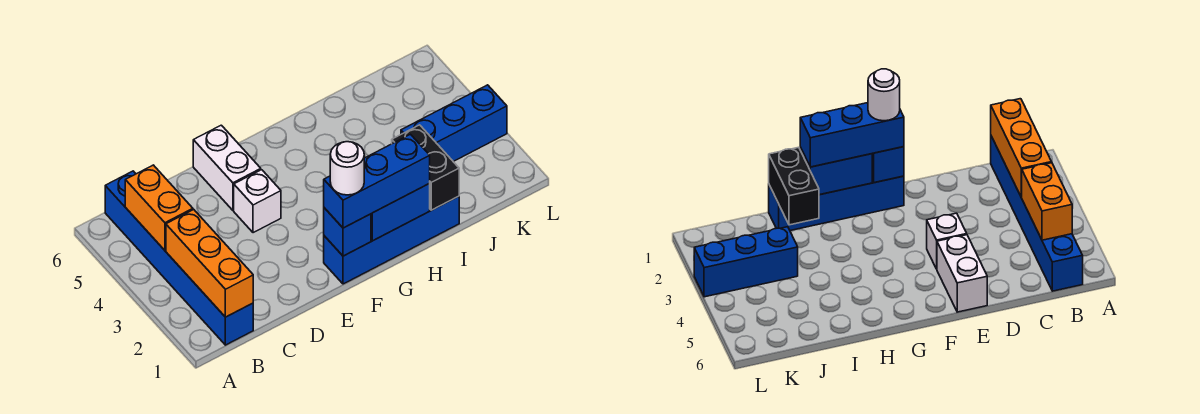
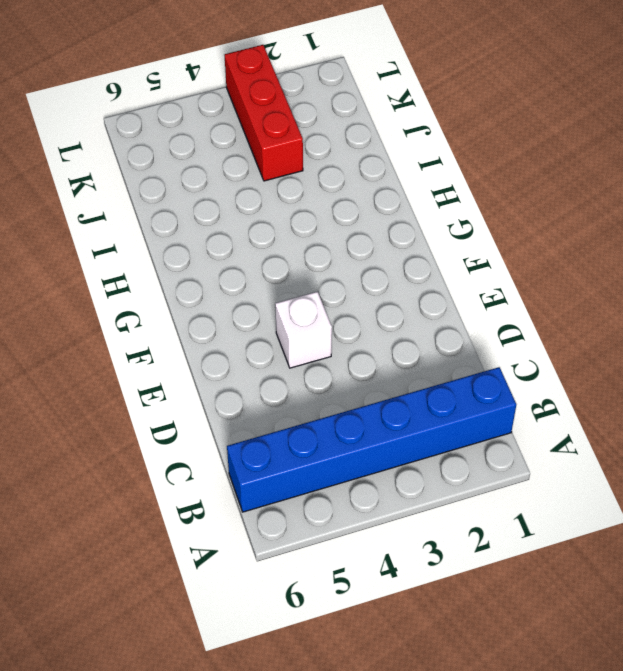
red brick J3:L3 level 1 -> blue brick J3:L3 level 1
none -> white brick E5:E6 level 1
none -> blue brick F1:I1 level 1
none -> orange brick B1:B3 level 2

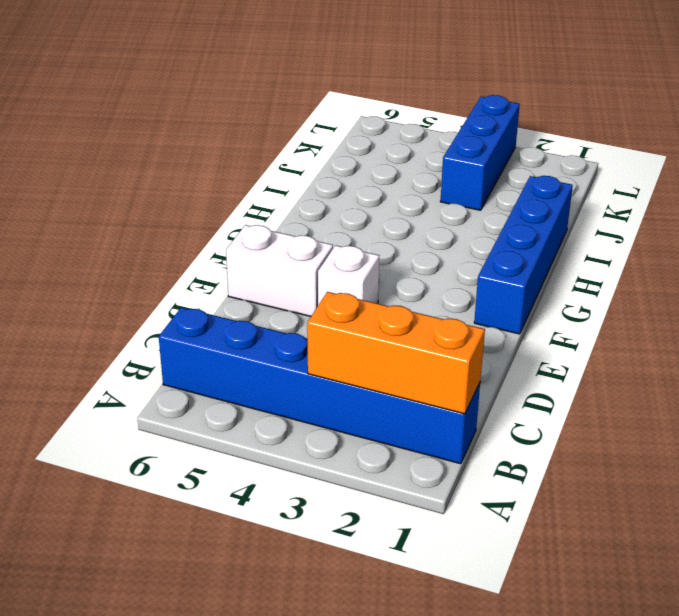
none -> orange brick B4:B5 level 2
none -> blue brick F1 level 2
none -> blue brick G1:H1 level 2

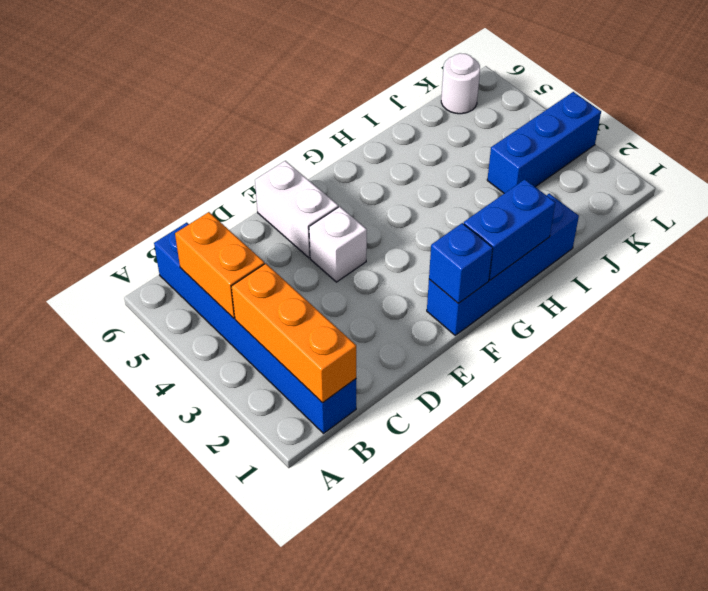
white round brick K6 level 1 -> white round brick F1 level 4
none -> black brick I1:I2 level 2
none -> blue brick F1:H1 level 3

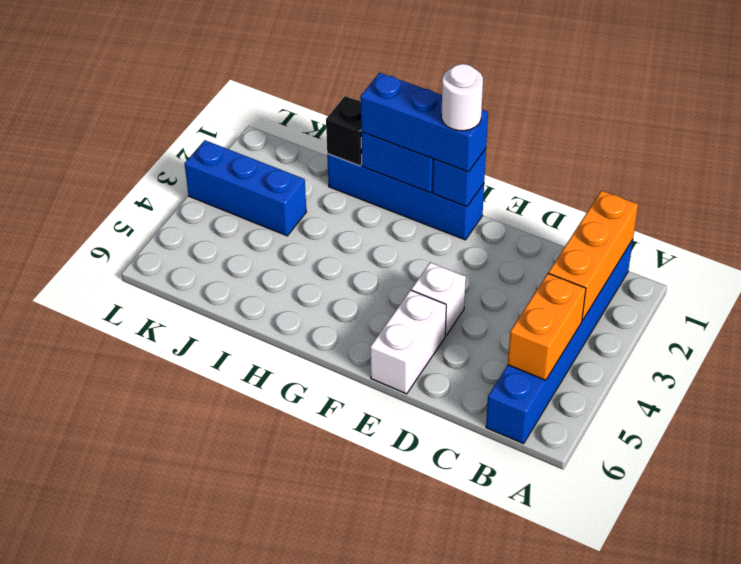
black brick I1 level 2 -> black brick I1:I2 level 2

